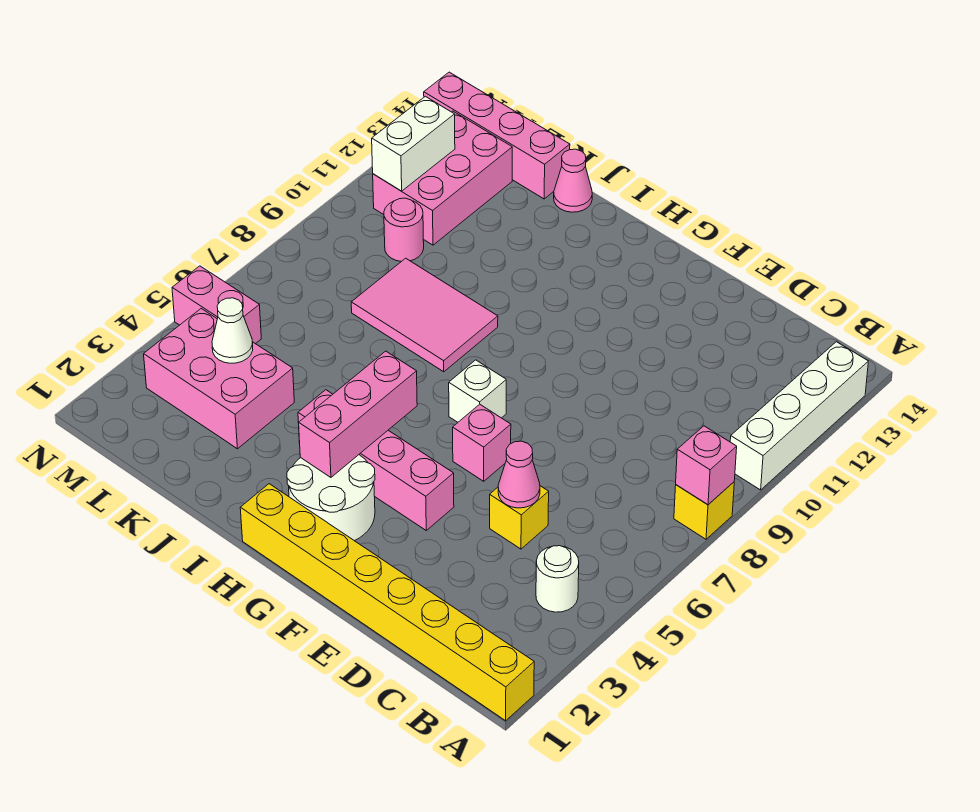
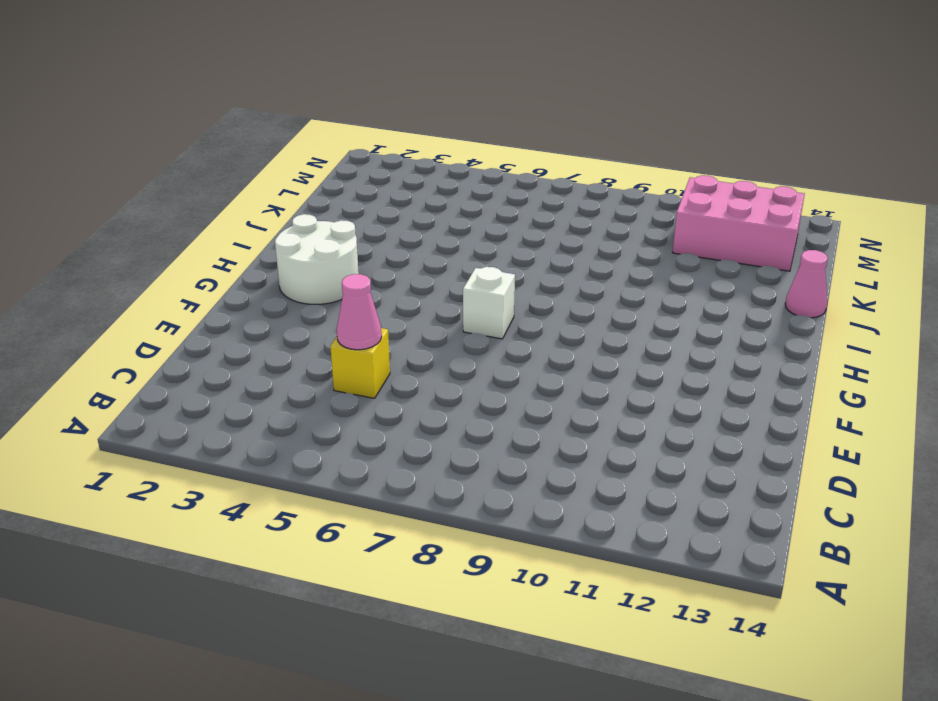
none -> yellow brick A1:H1 level 1
none -> yellow brick A8 level 1
none -> white brick A10:A13 level 1

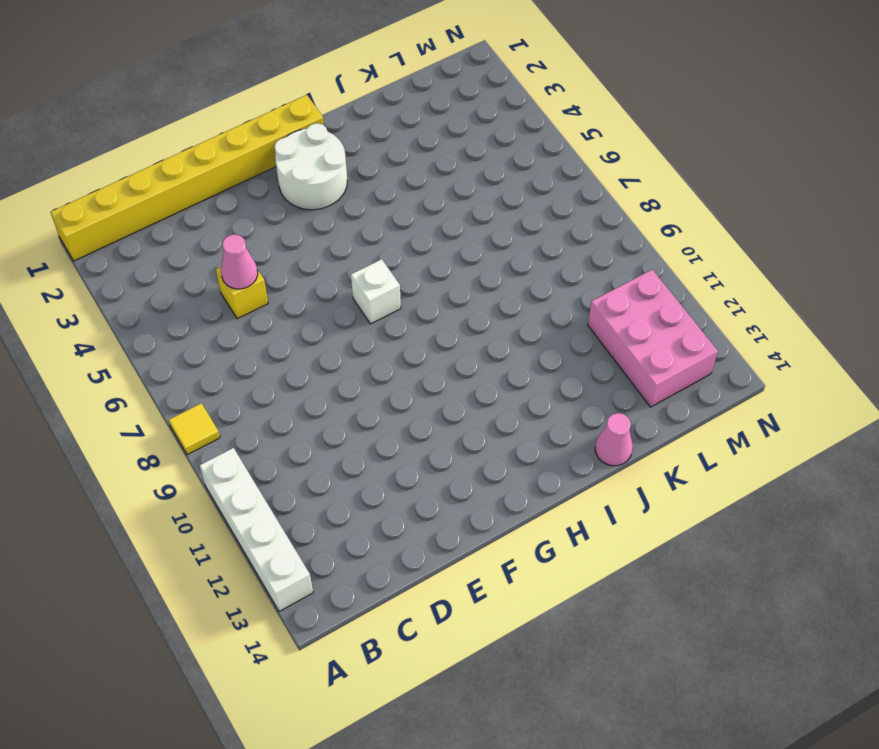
yellow tile A8 level 1 -> yellow brick A8 level 1
none -> white round brick B4 level 1
none -> pink brick F4:I4 level 1
none -> pink brick F6 level 1

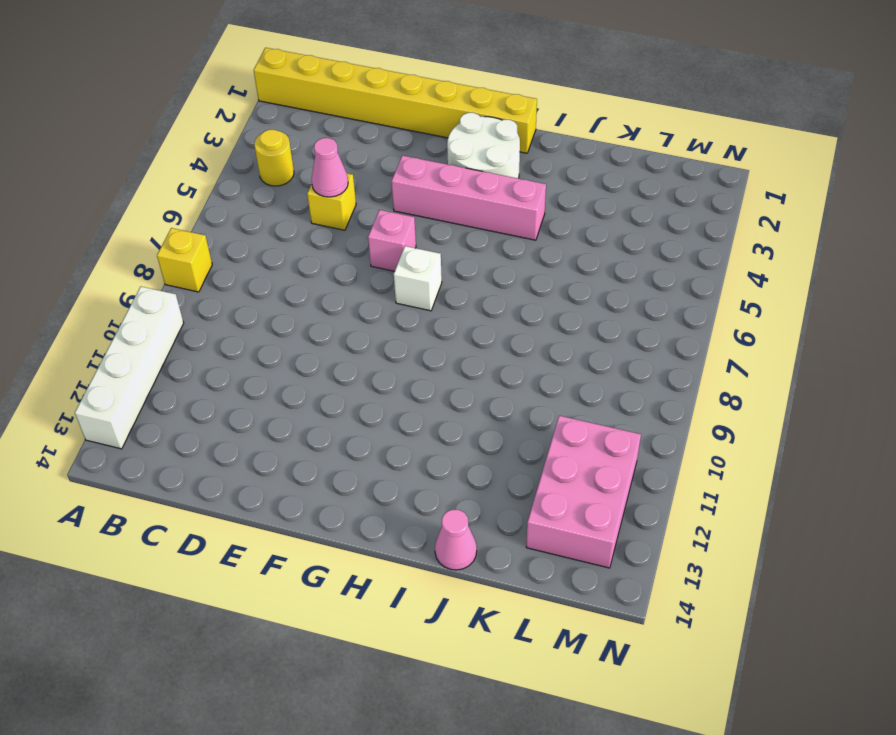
yellow round brick B4 level 1 -> white round brick B4 level 1
none -> pink tile I8:K9 level 1
none -> pink brick K3:M4 level 1
none -> pink brick K14:N14 level 1

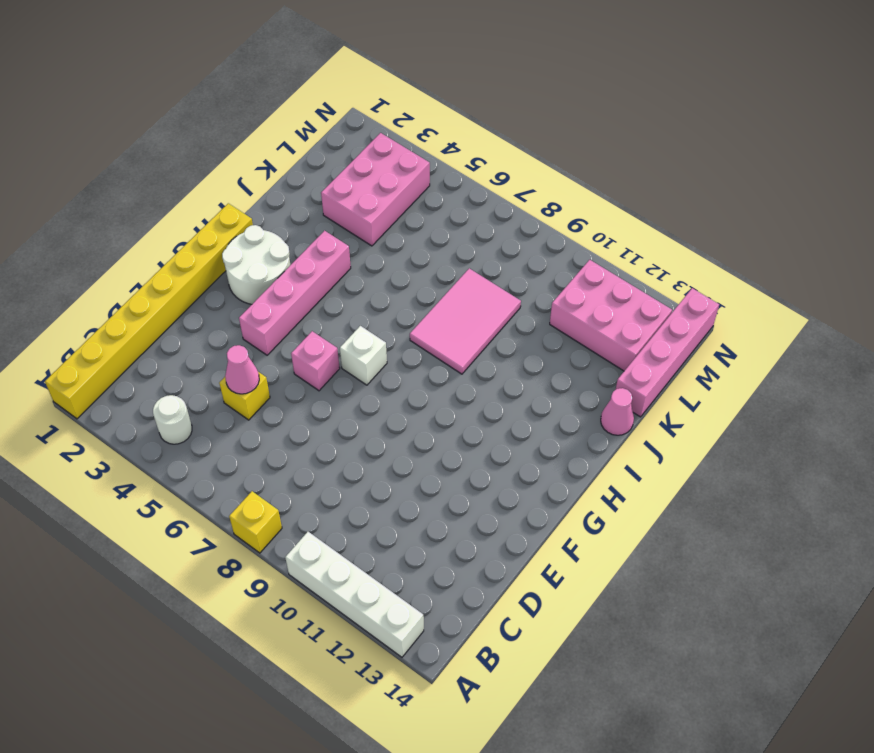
none -> pink round brick L10 level 1
none -> pink brick M5:N5 level 1
none -> pink brick A8 level 2

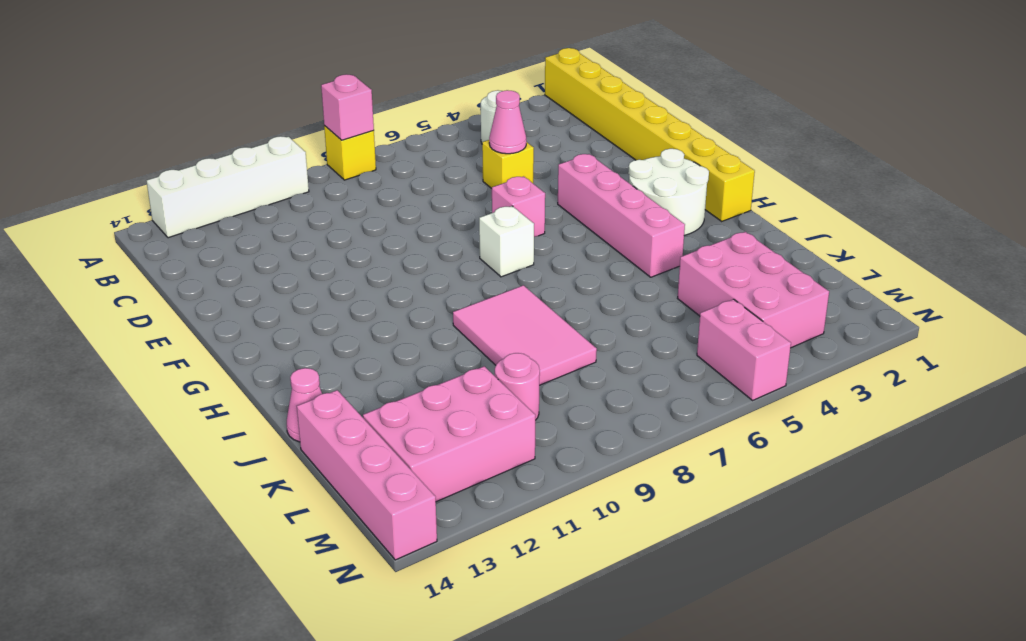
none -> pink brick H3:H5 level 2
none -> white cone L4 level 2
none -> white brick M11:M12 level 2

